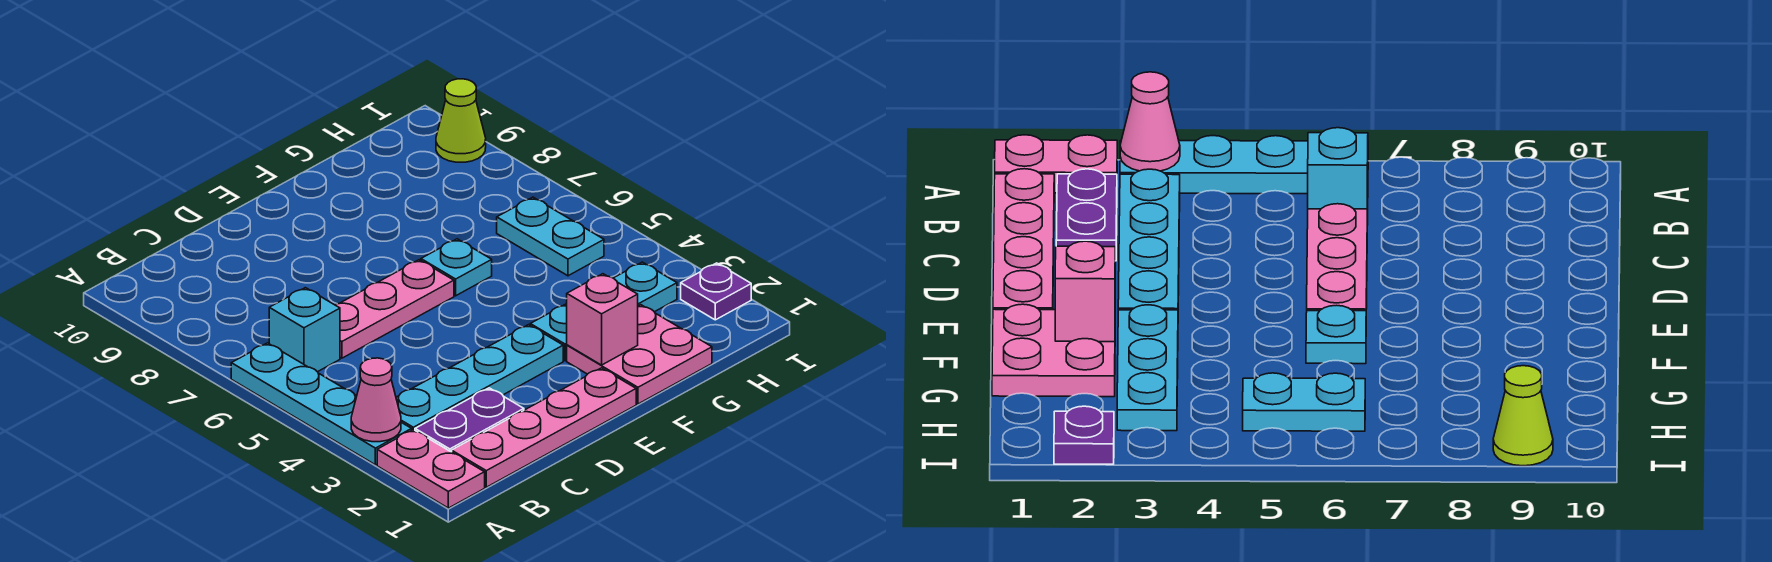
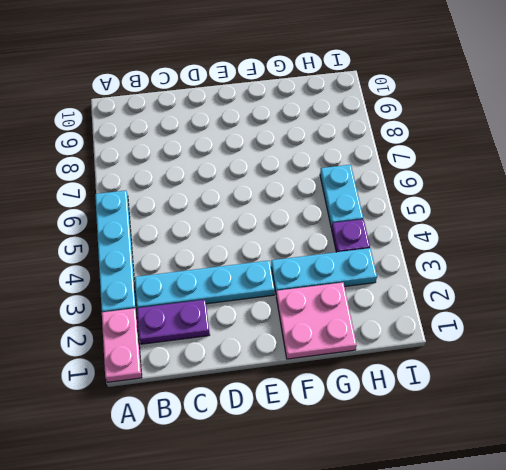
purple plate H4 level 1 -> purple plate I2 level 1
none -> pink plate B1:E1 level 1
none -> cyan brick B6 level 1
none -> pink plate C6:E6 level 1

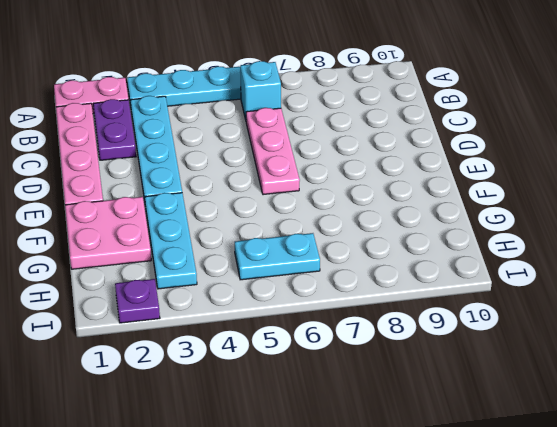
none -> cyan plate F6 level 1
none -> lime cone I9 level 1
none -> pink cone A3 level 2

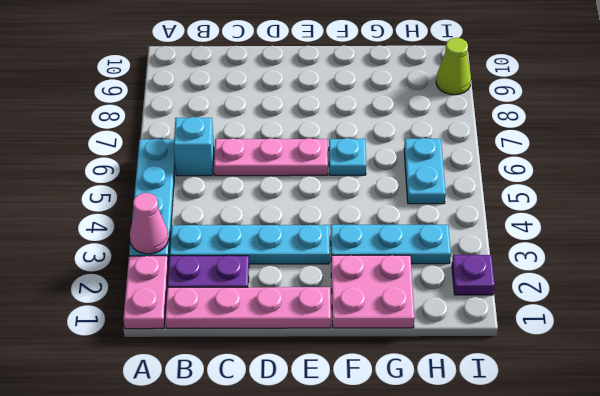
none -> pink brick F2 level 2

